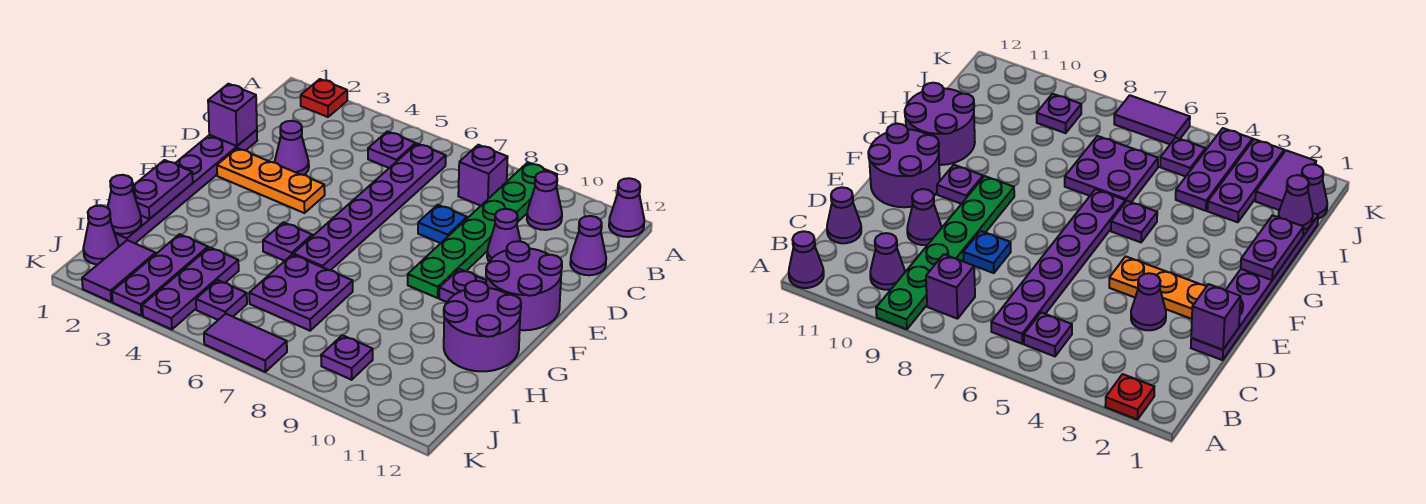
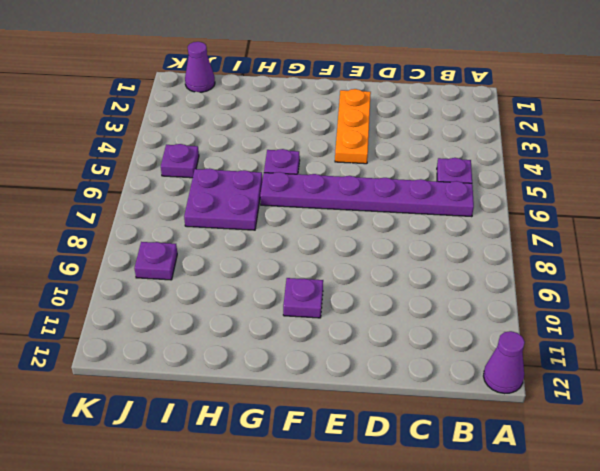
none -> red plate A2 level 1
none -> green plate A9:F9 level 1
none -> purple brick B8 level 1

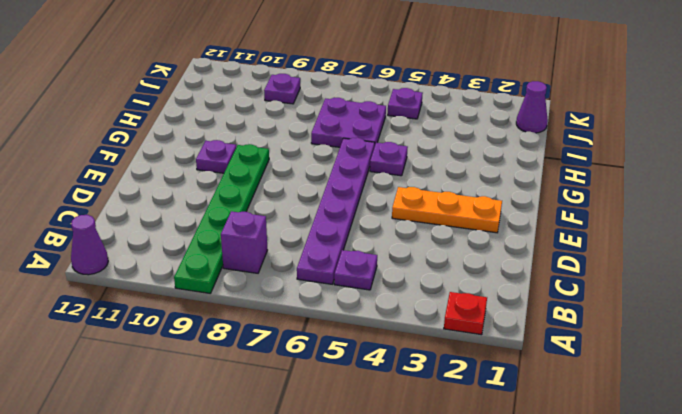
none -> purple cone B10 level 1
none -> purple cone C12 level 1
none -> purple plate D1:I1 level 1

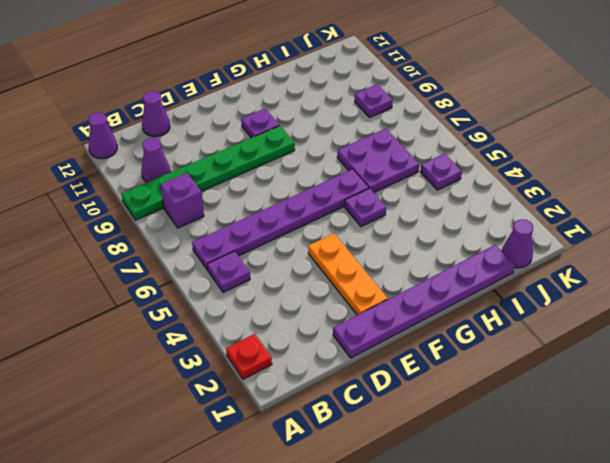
none -> purple cone D3 level 1
none -> blue plate D8 level 1
none -> purple cone D10 level 1

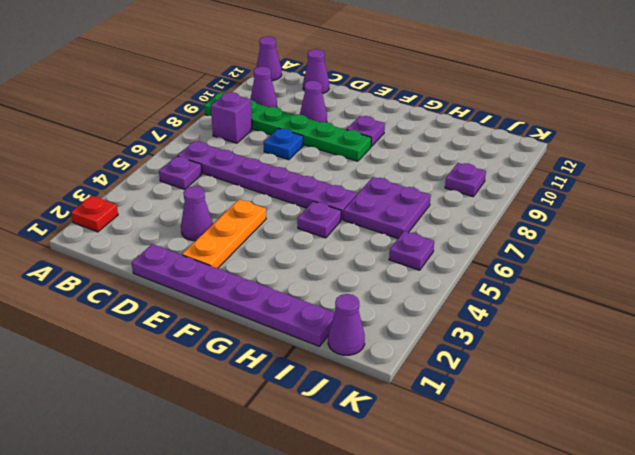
none -> purple round brick E11:F12 level 1
none -> purple round brick G11:H12 level 1
none -> purple plate I3:K3 level 1

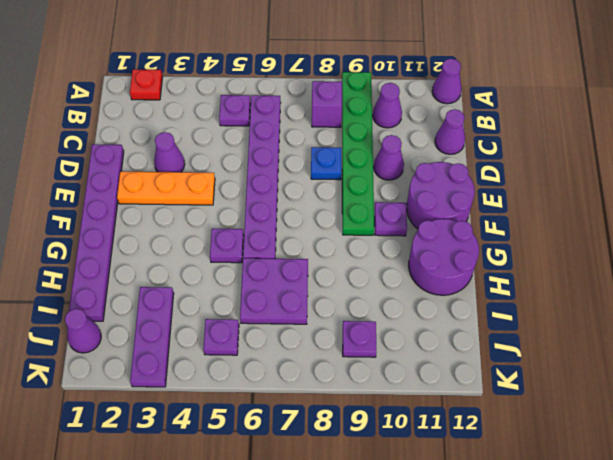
none -> purple plate I4:K4 level 1
none -> purple tile J2:K2 level 1
none -> purple tile K6:K7 level 1

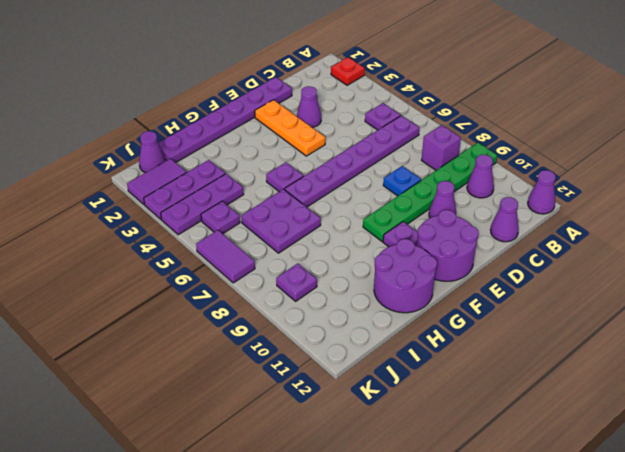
none -> purple brick D1 level 2
none -> purple plate G1:H1 level 2
none -> purple cone I1 level 2

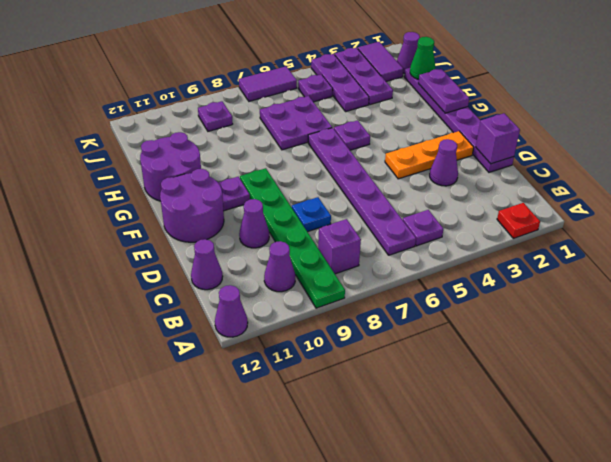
green cone I1 level 2 -> purple cone I1 level 2

